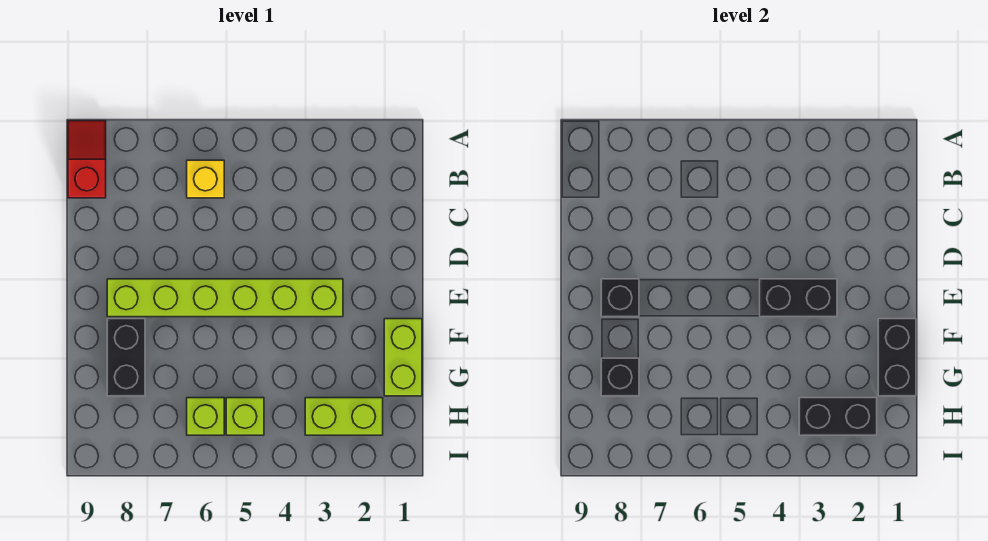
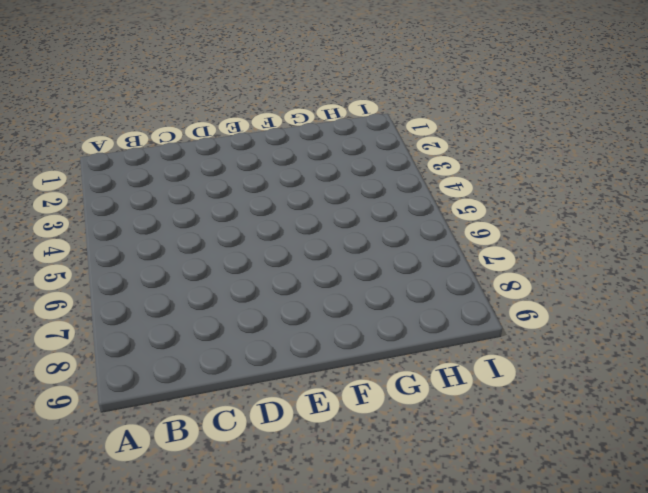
none -> red slope A9:B9 level 1 top B
none -> yellow brick B6 level 1
none -> lime brick E3:E8 level 1

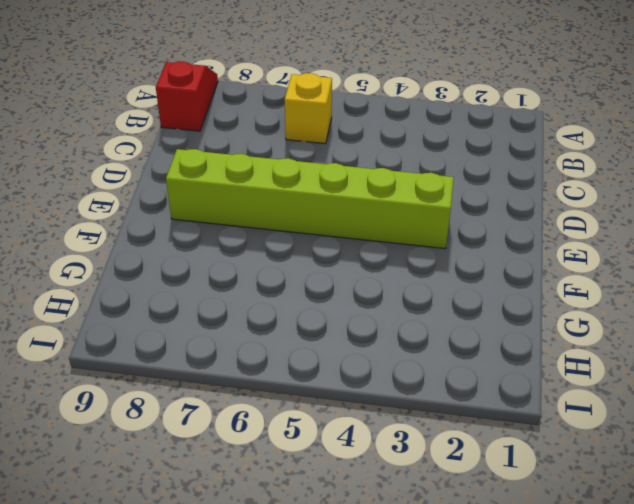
none -> lime brick F1:G1 level 1
none -> black brick F8:G8 level 1
none -> lime brick H2:H3 level 1

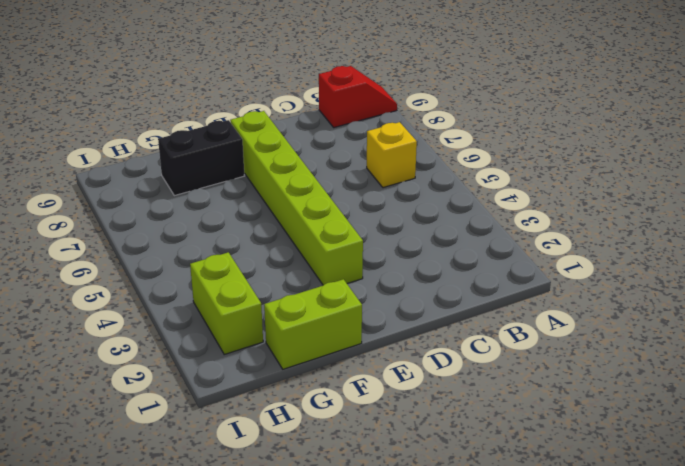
none -> lime brick H5 level 1
none -> lime brick H6 level 1
none -> black brick E3:E4 level 2

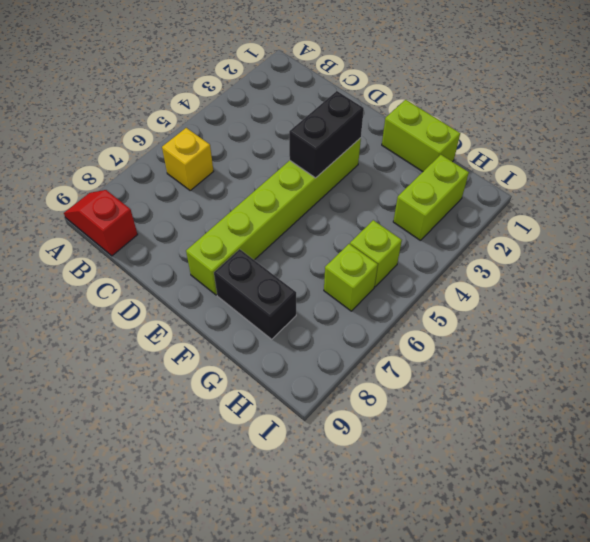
none -> black brick E8 level 2
none -> black brick F1:G1 level 2
none -> black brick G8 level 2

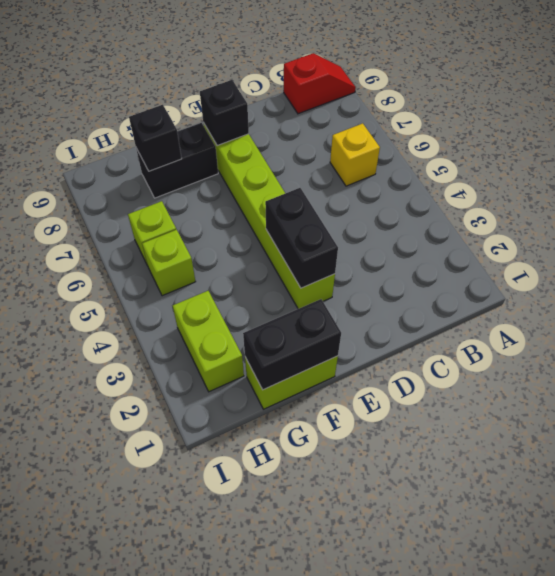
none -> black brick H2:H3 level 2

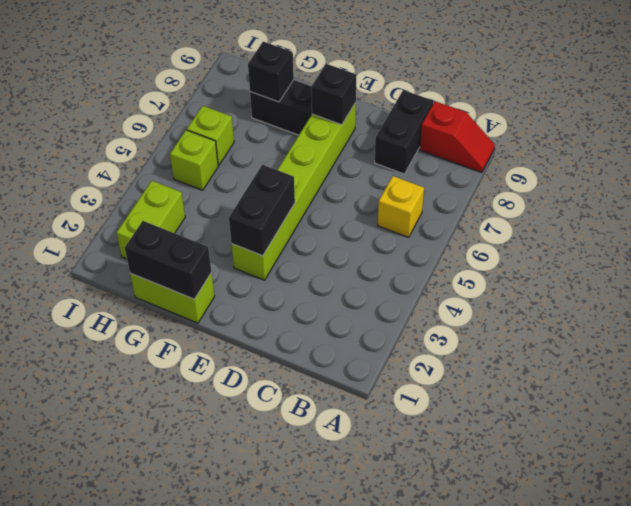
black brick C8:C9 level 1 -> black brick H2:H3 level 2

